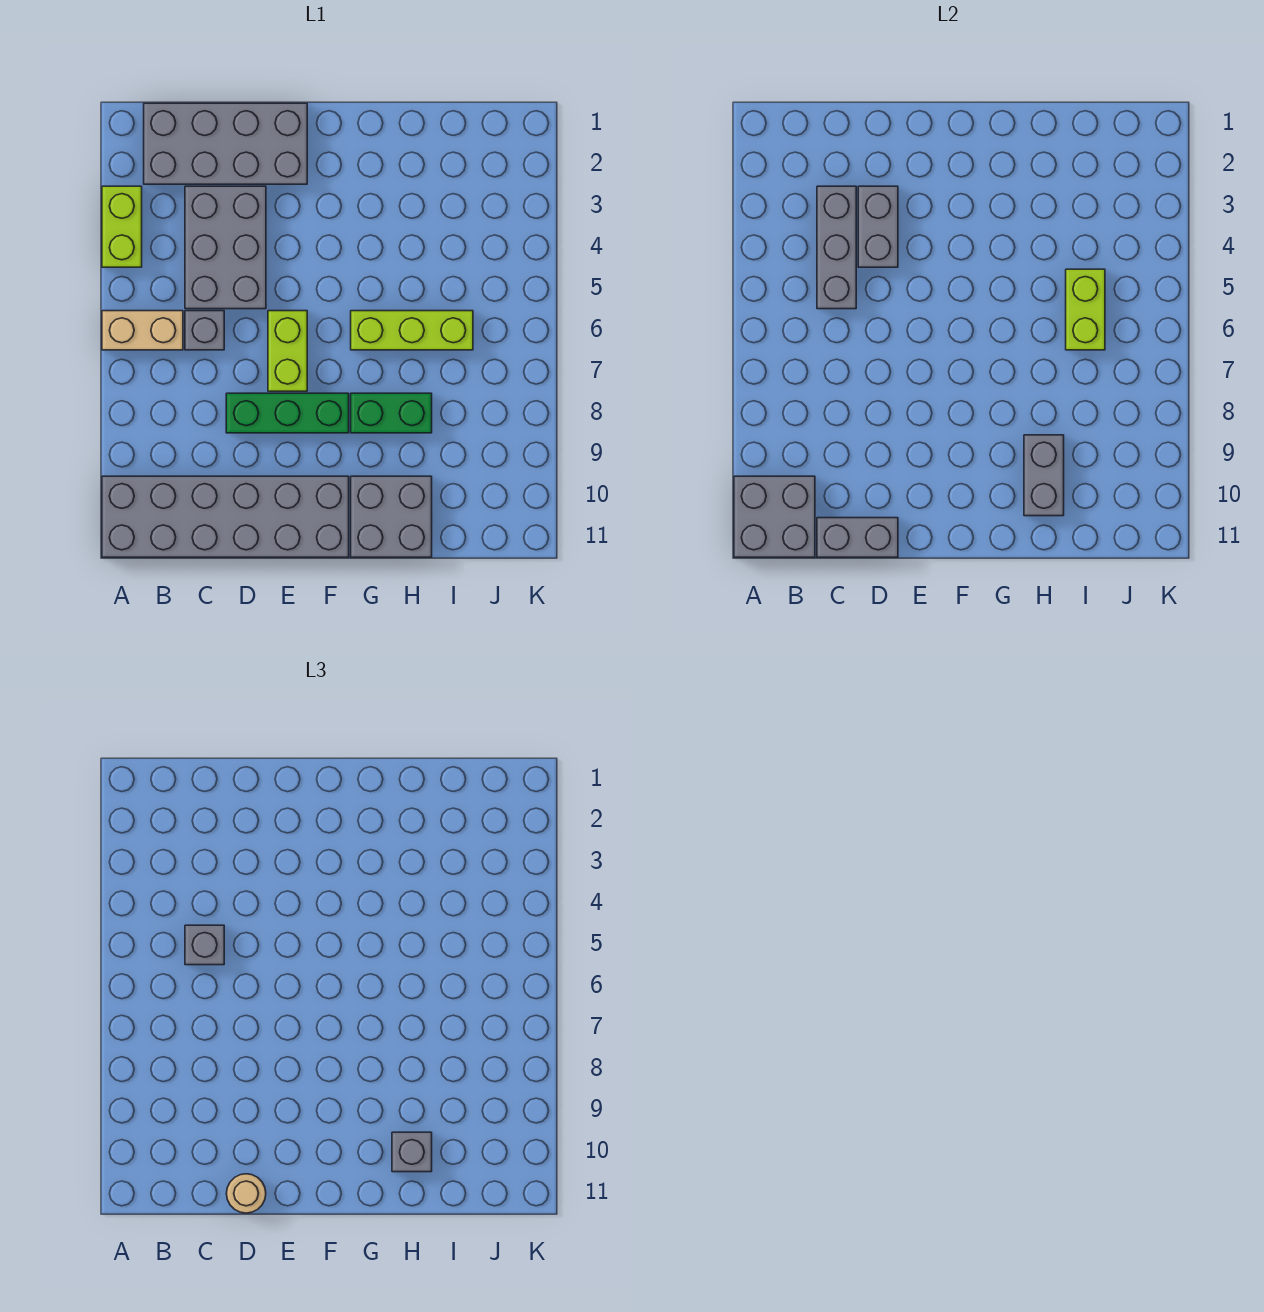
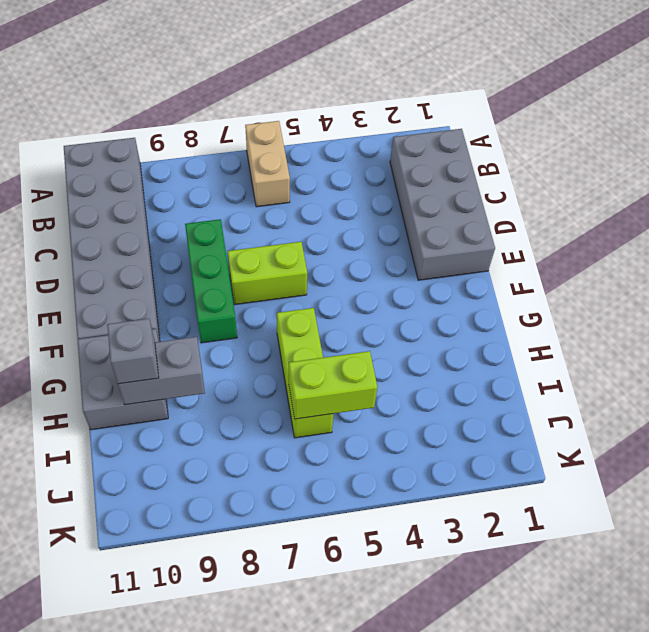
none -> lime brick A3:A4 level 1
none -> grey brick C3:D5 level 1
none -> grey brick C6 level 1

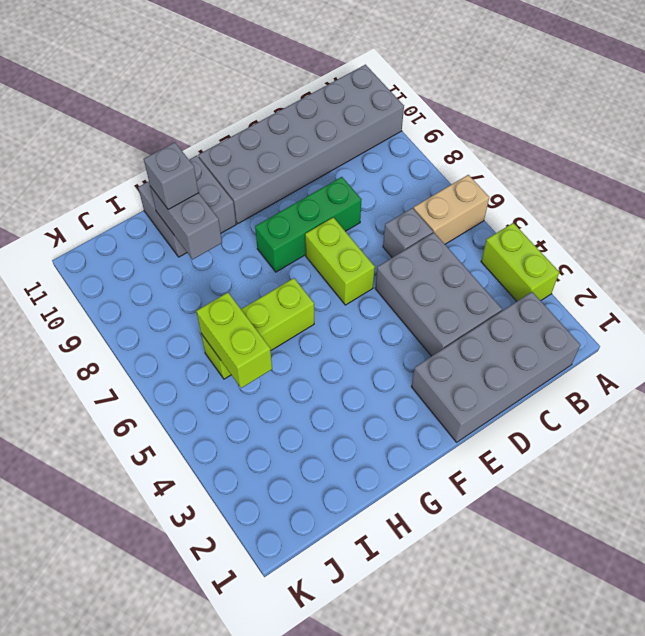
none -> green brick G8:H8 level 1
none -> grey brick A10:B11 level 2
none -> grey brick C3:C5 level 2

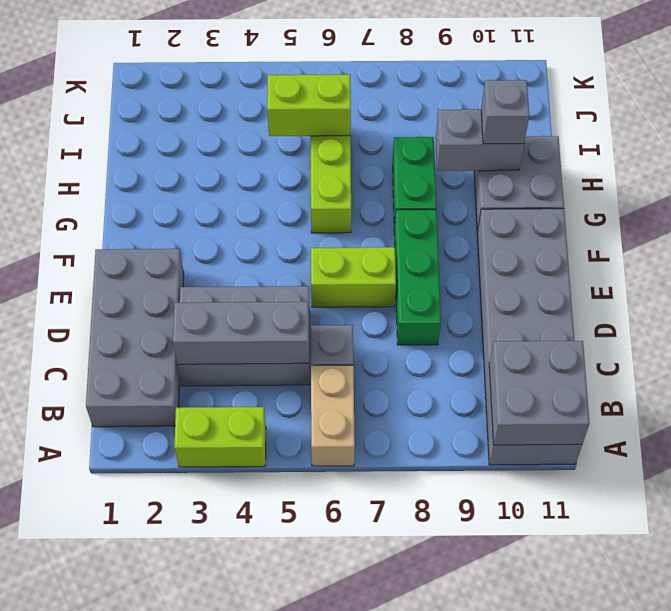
none -> grey brick C11:D11 level 2
none -> grey brick D3:D4 level 2
none -> grey brick C5 level 3

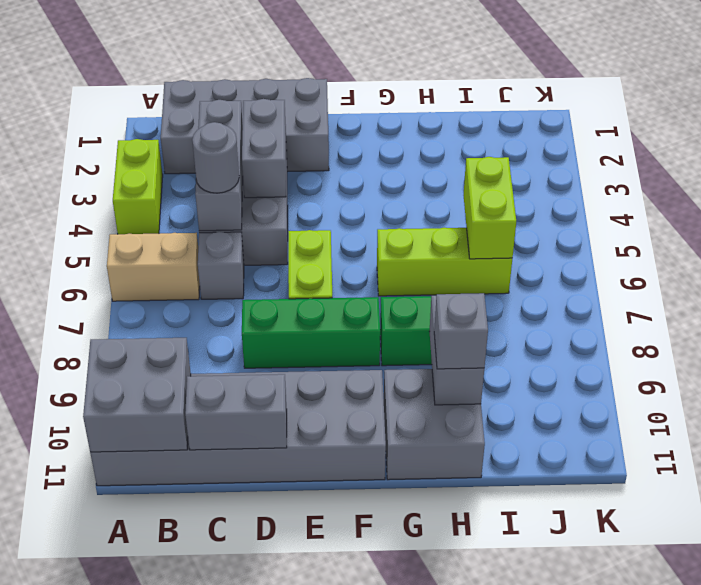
grey round brick C5 level 3 -> grey brick C5 level 3
none -> tan round brick D11 level 3

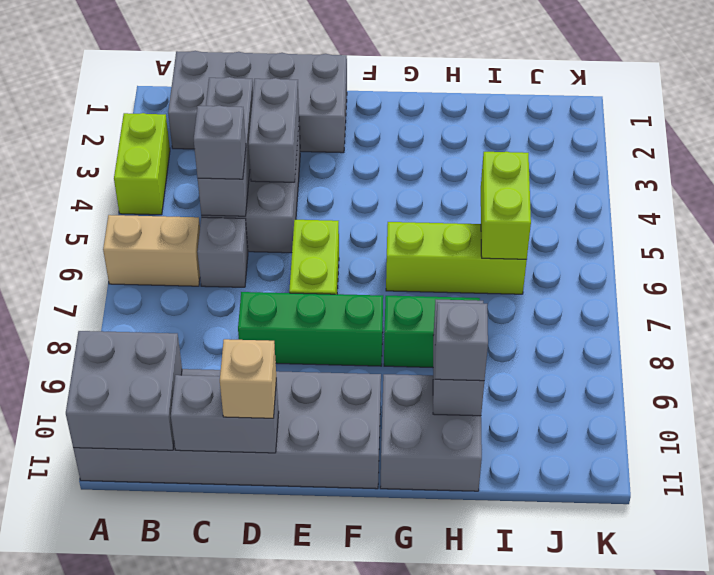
tan brick D11 level 3 -> tan round brick D11 level 3

